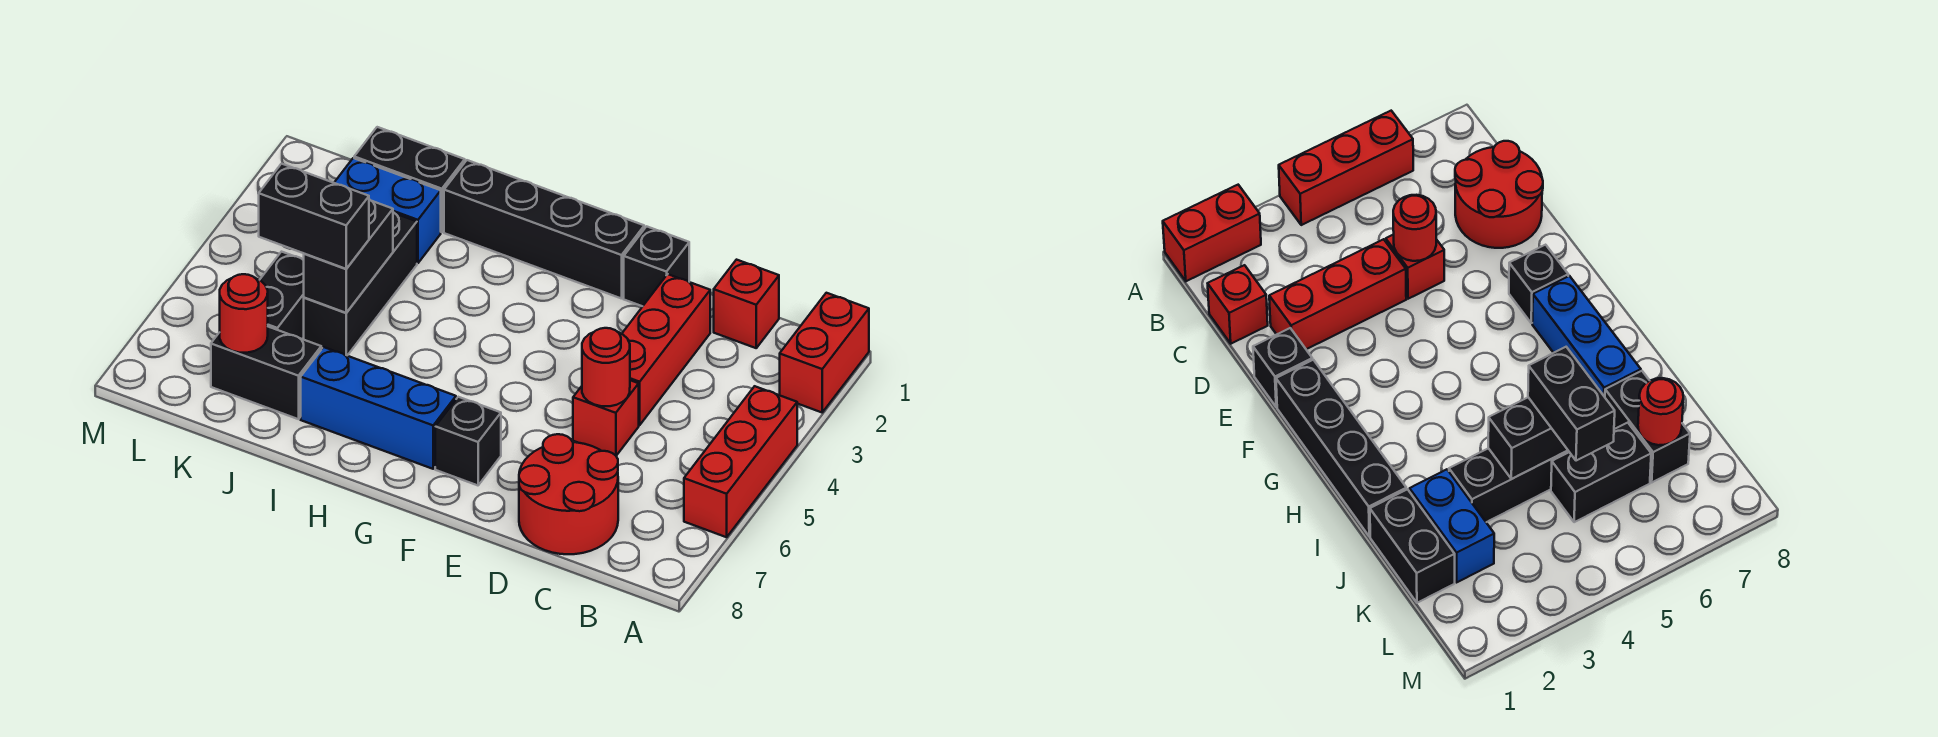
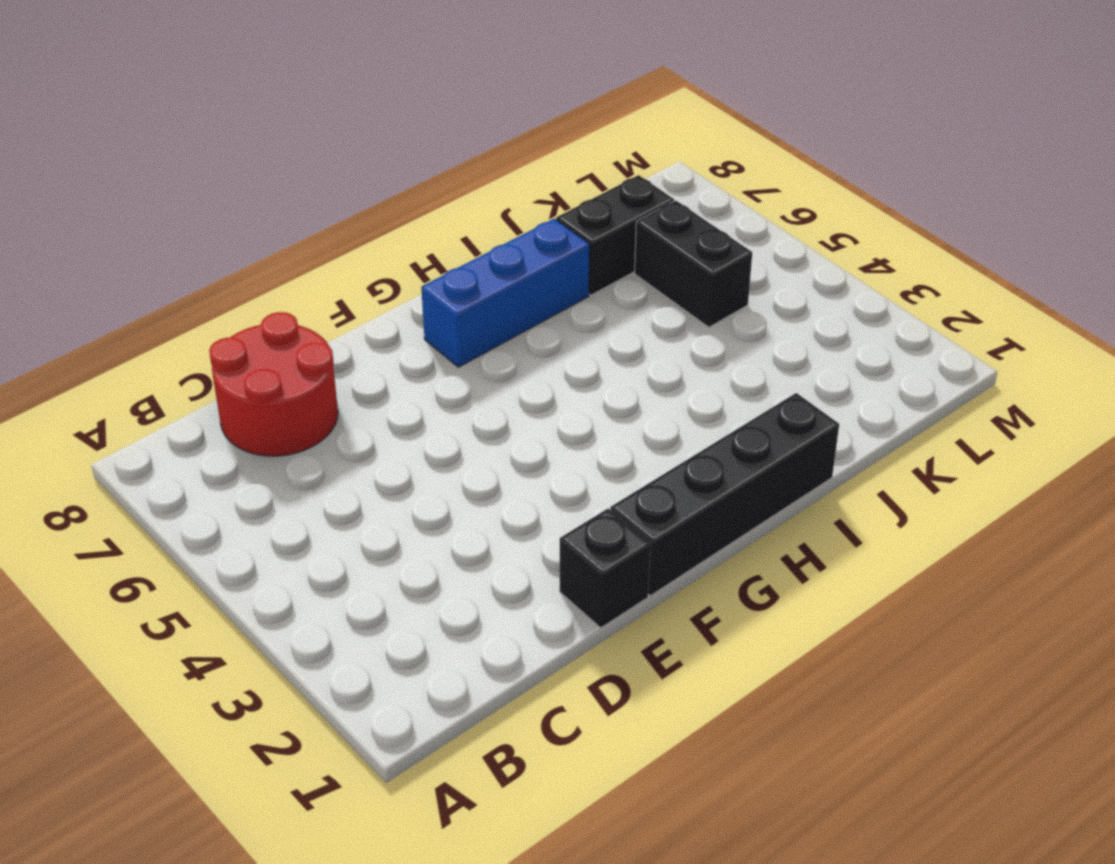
none -> red brick A1:A2 level 1
none -> red brick A4:A6 level 1
none -> red brick C1 level 1

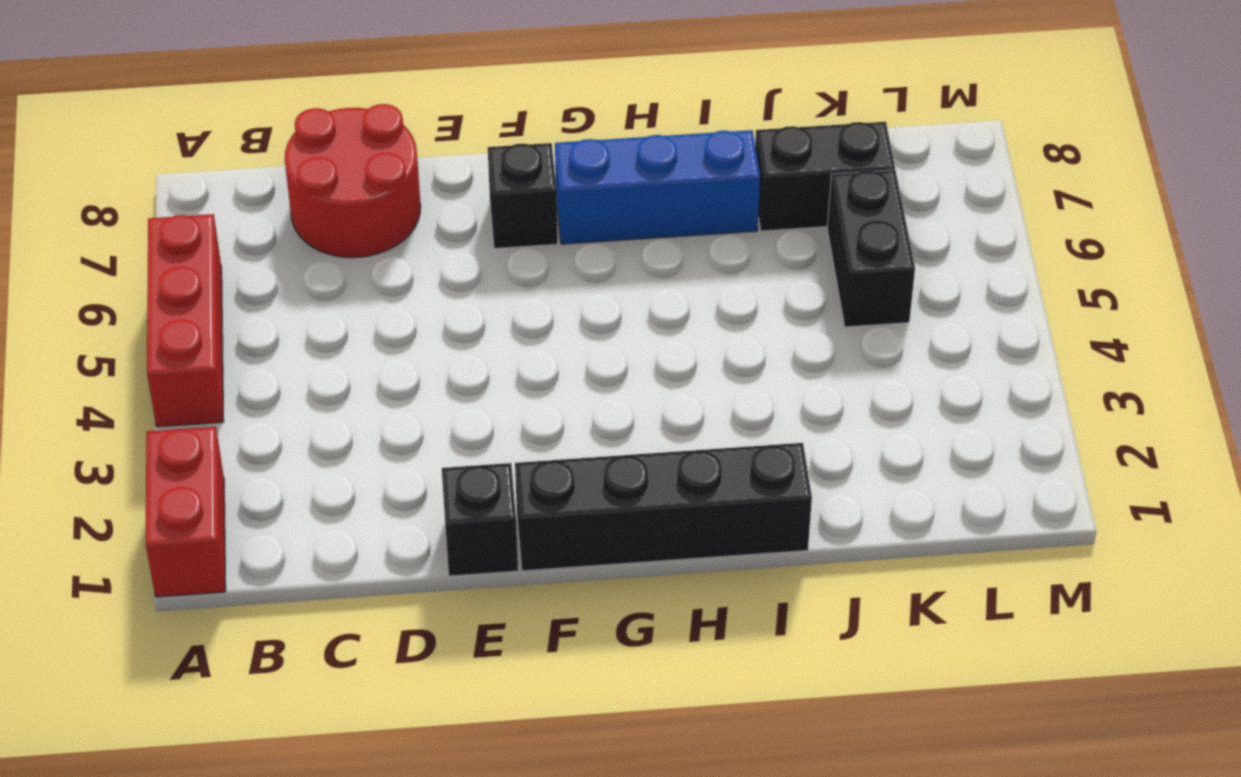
none -> red brick C1 level 1
none -> red brick D2:D4 level 1
none -> red brick D5 level 1

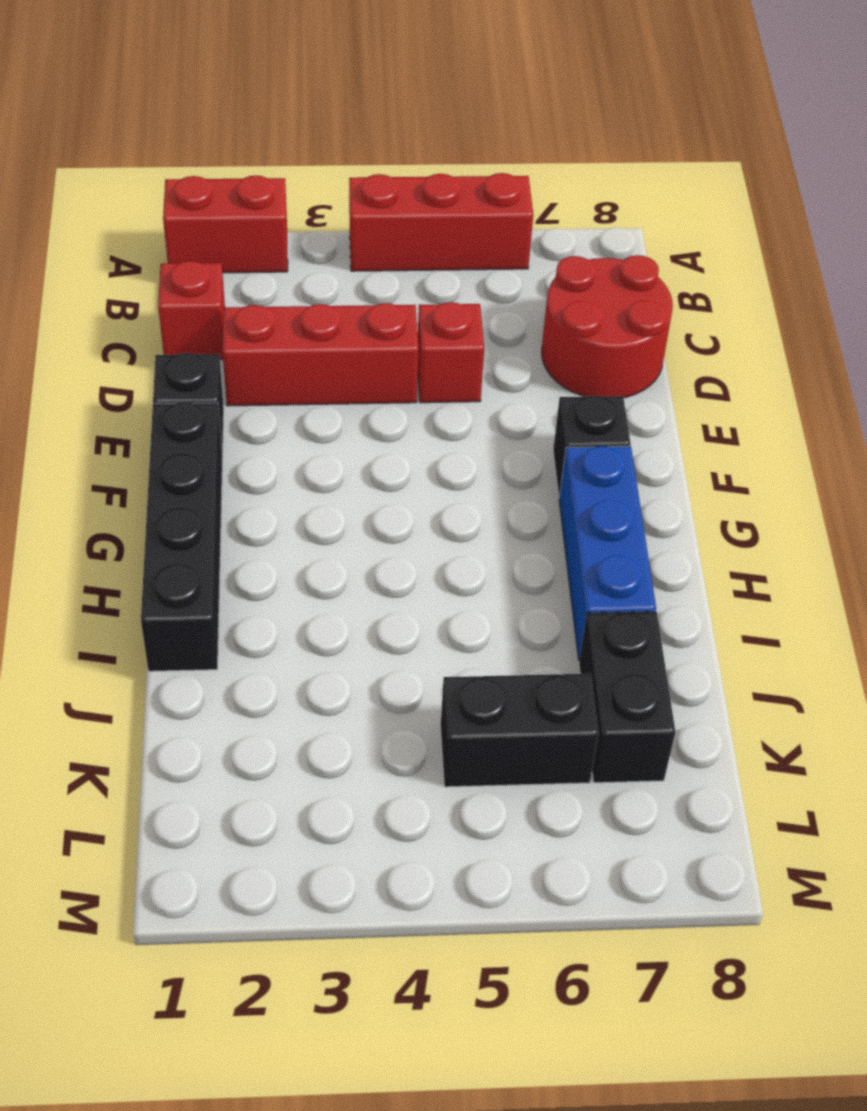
none -> black brick J1:K1 level 1
none -> blue brick J2:K2 level 1
none -> black brick J3:J5 level 1

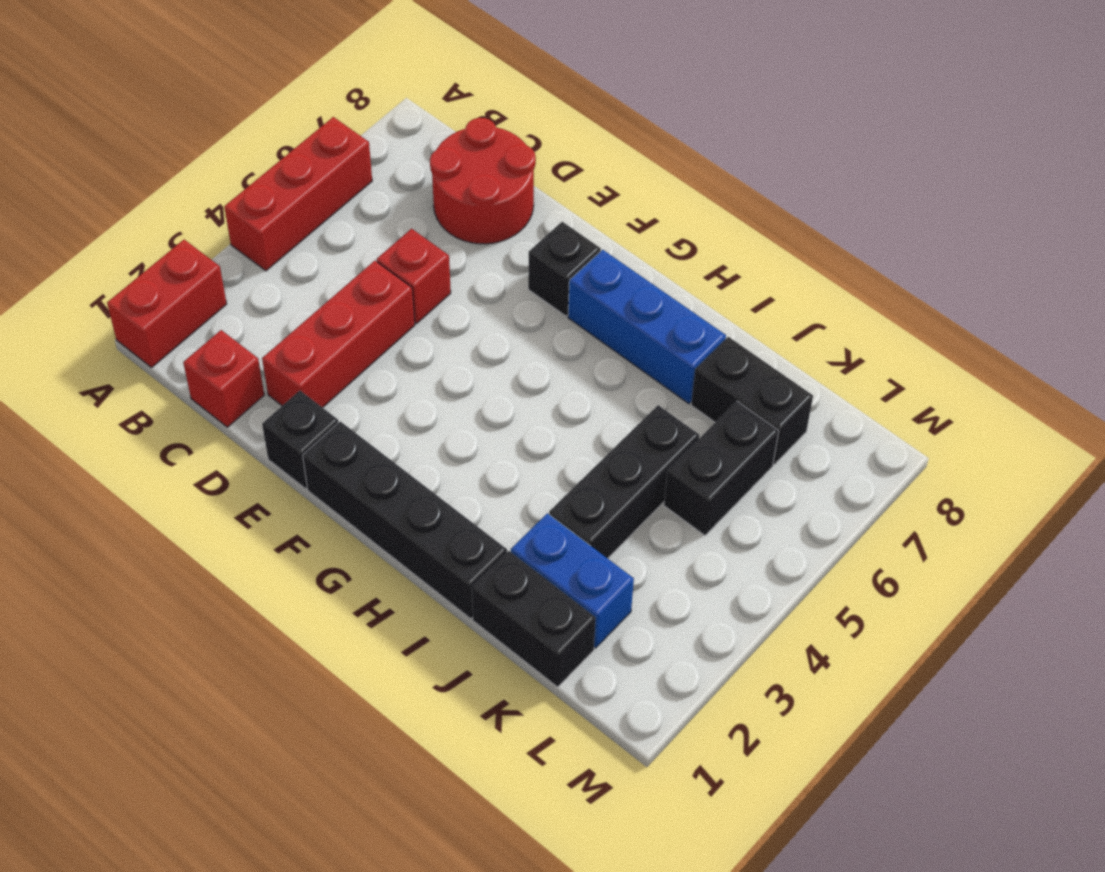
none -> red round brick D5 level 2
none -> black brick J4:J5 level 2
none -> red round brick K7 level 2

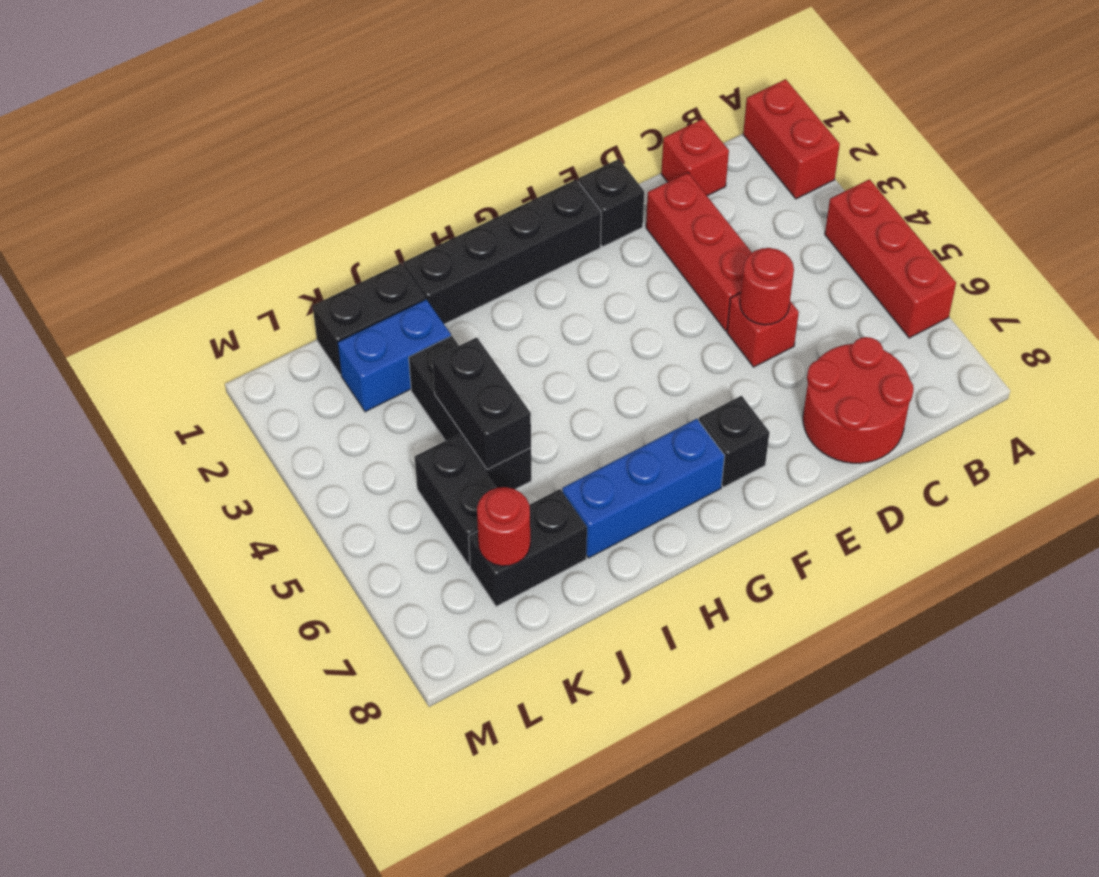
none -> black brick J5:K5 level 3

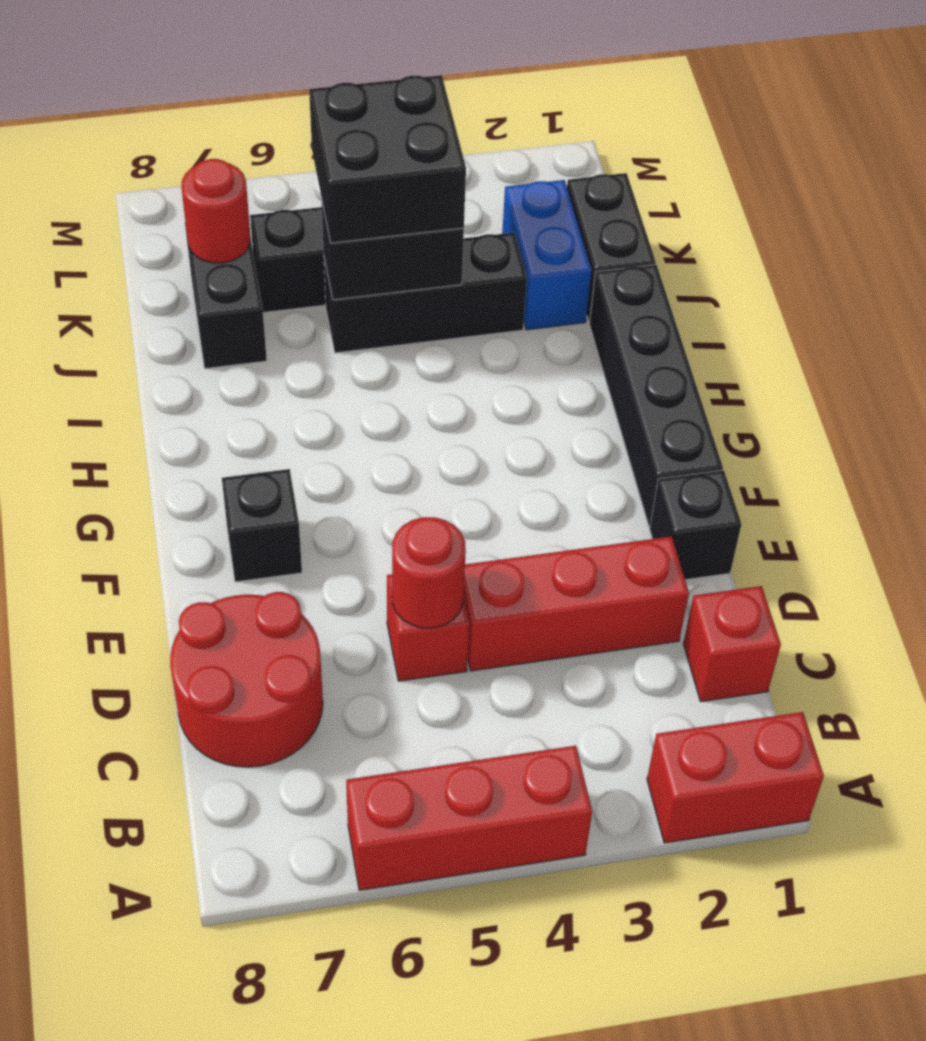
black brick J4:K5 level 3 -> black brick J5:K5 level 3
none -> blue brick G7:I7 level 1

